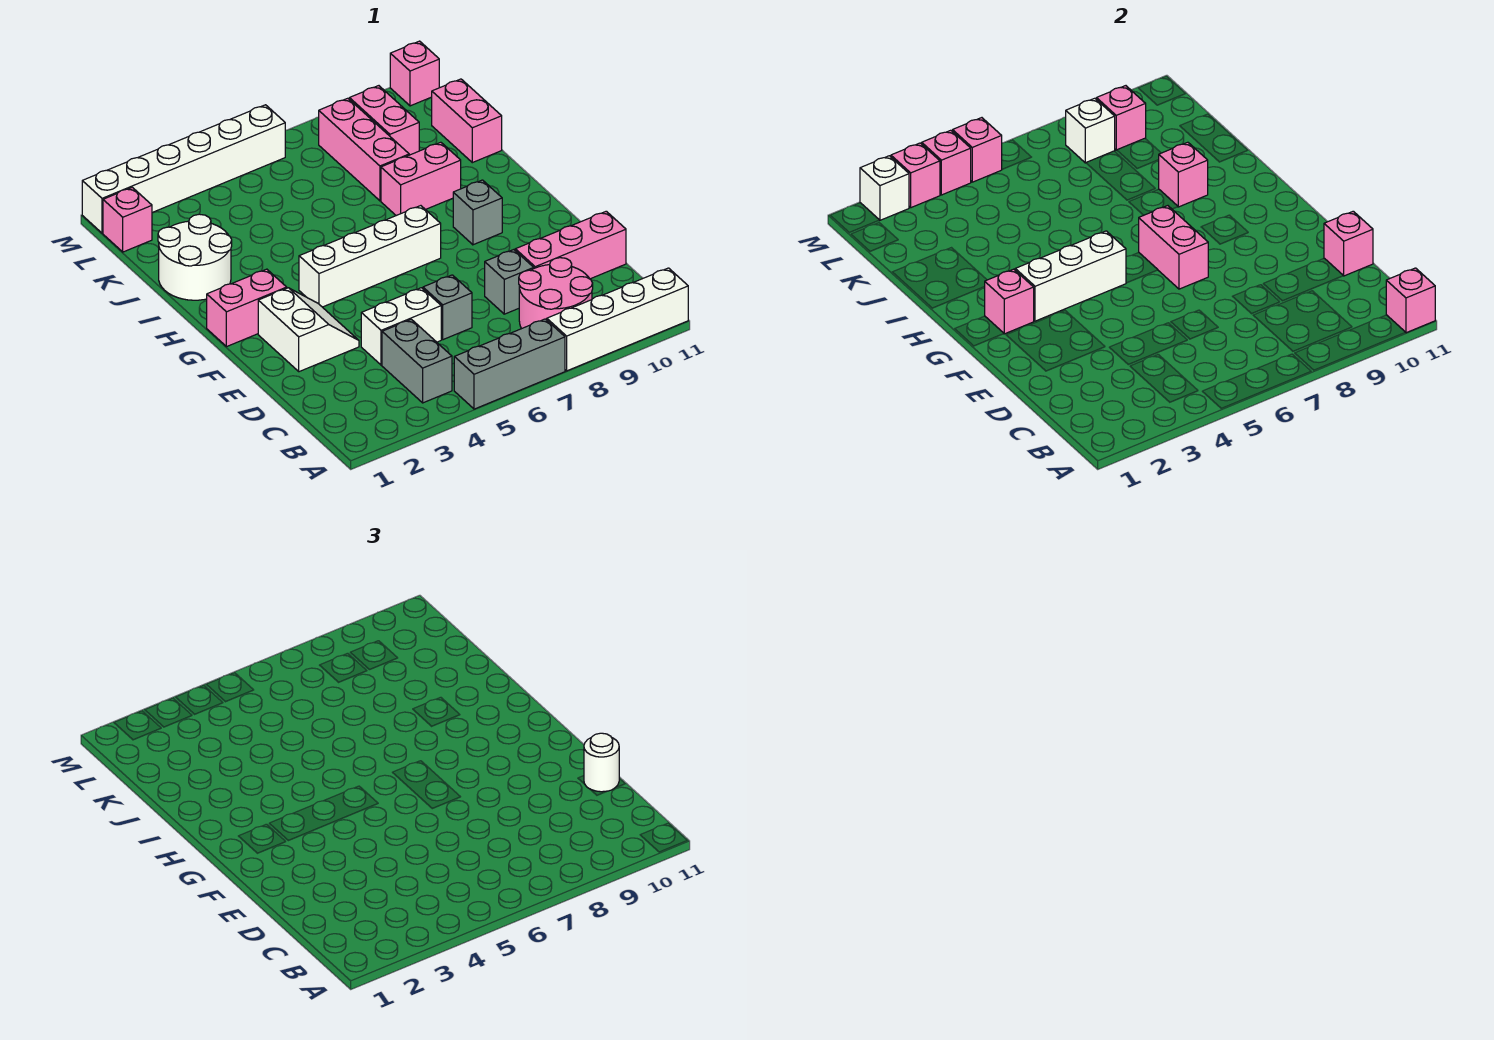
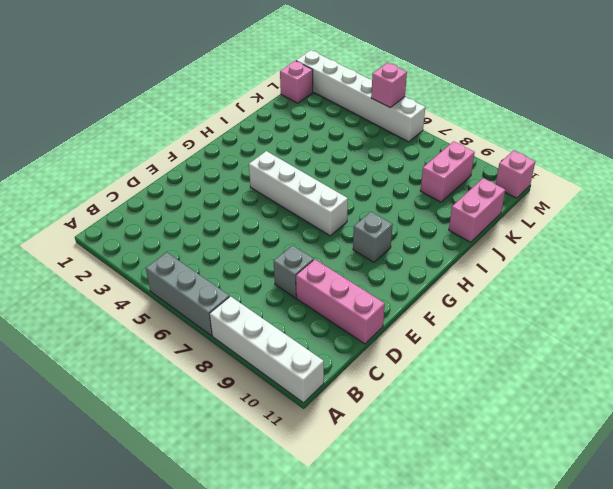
none -> grey brick B4:C4 level 1
none -> pink round brick B8:C9 level 1
none -> white brick D4:D5 level 1
none -> grey brick D6 level 1

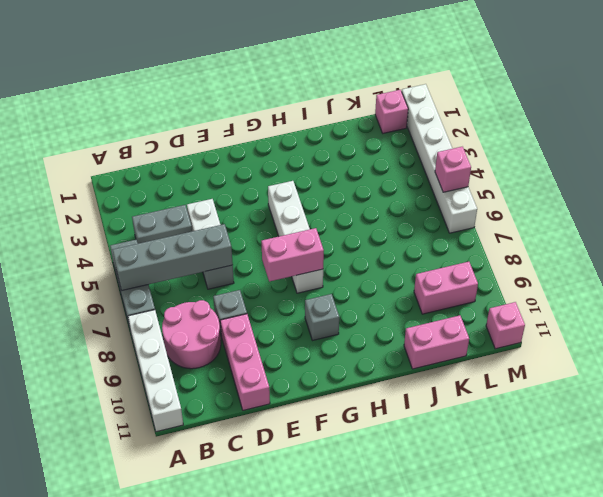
grey brick A6:D6 level 2 -> none
none -> white slope E2:F3 level 1 top 2
none -> pink brick G1:G2 level 1
none -> white round brick I1:J2 level 1
none -> pink brick I8:I9 level 1

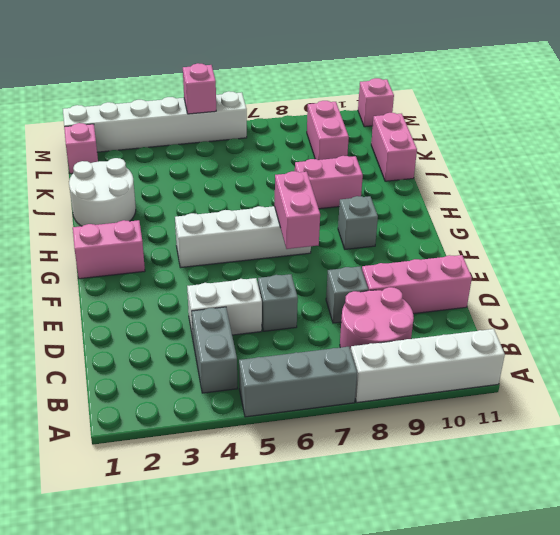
none -> white slope E2:F3 level 1 top 2
none -> pink brick J8:L8 level 1
none -> pink brick A11 level 2
none -> pink brick D11 level 2

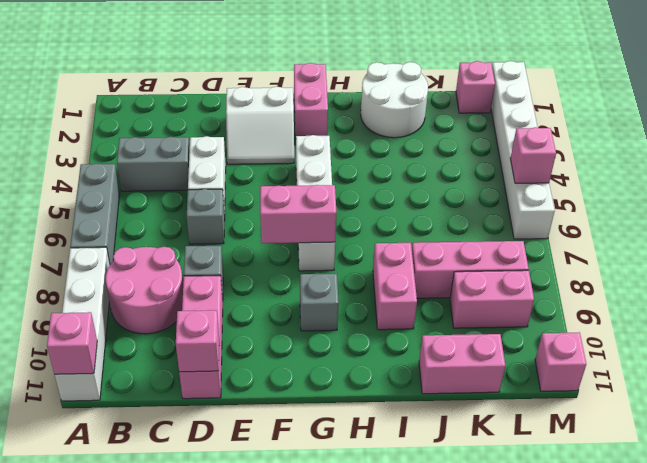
none -> pink brick G2 level 2
none -> white brick G3:G5 level 2
none -> pink brick I9 level 2
none -> white brick L8 level 2

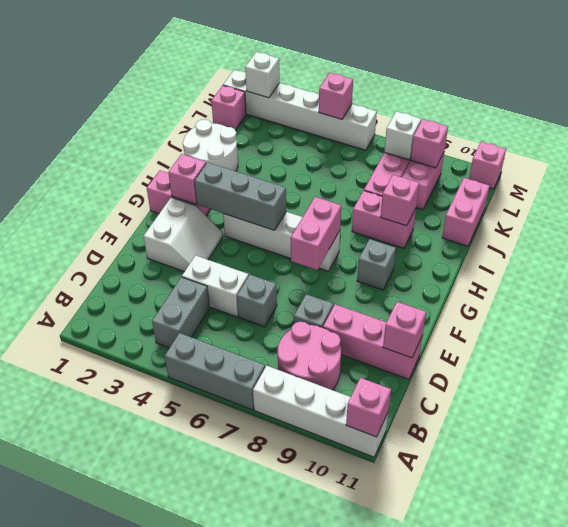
grey brick G3:G5 level 2 -> white brick G3:G5 level 2
none -> pink brick M3 level 2
none -> pink brick M4 level 2
none -> white round brick D11 level 3

